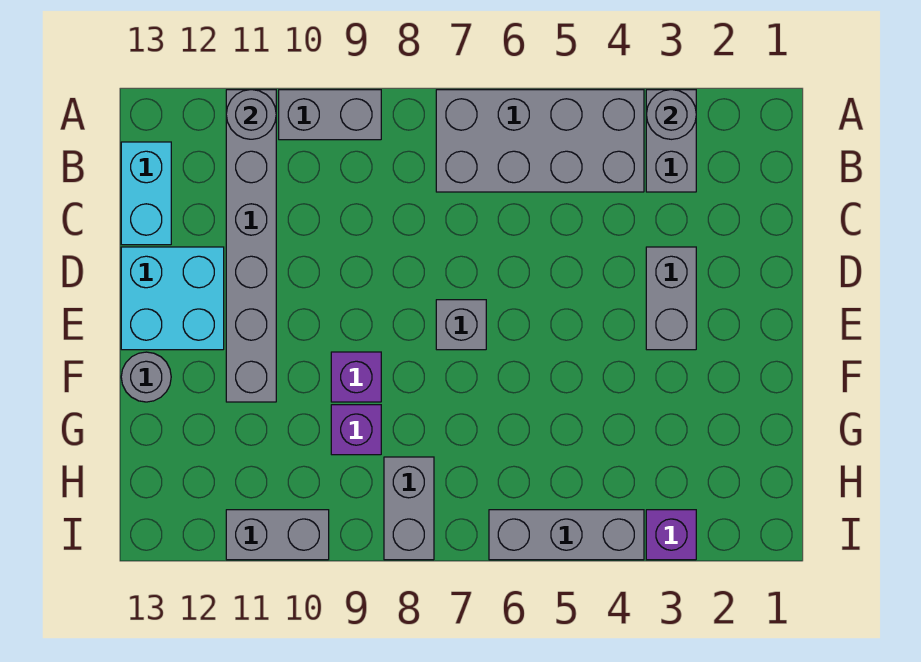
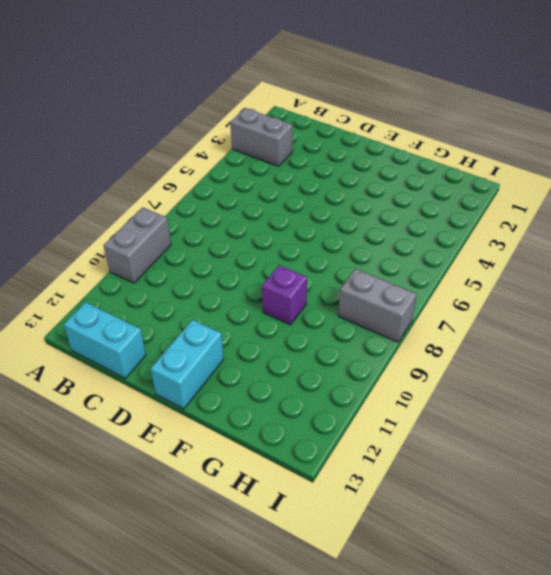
cyan brick E12:E13 level 1 -> cyan brick D12:E13 level 1
none -> grey brick A4:B7 level 1
none -> grey brick A11:F11 level 1
none -> grey brick D3:E3 level 1

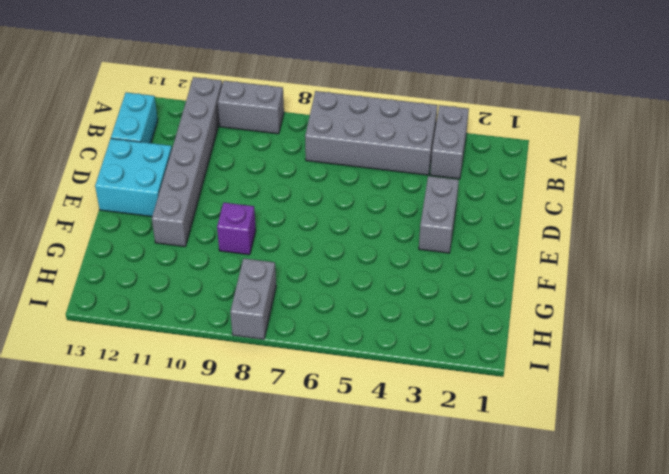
none -> grey brick E7 level 1
none -> grey round brick F13 level 1
none -> purple brick G9 level 1

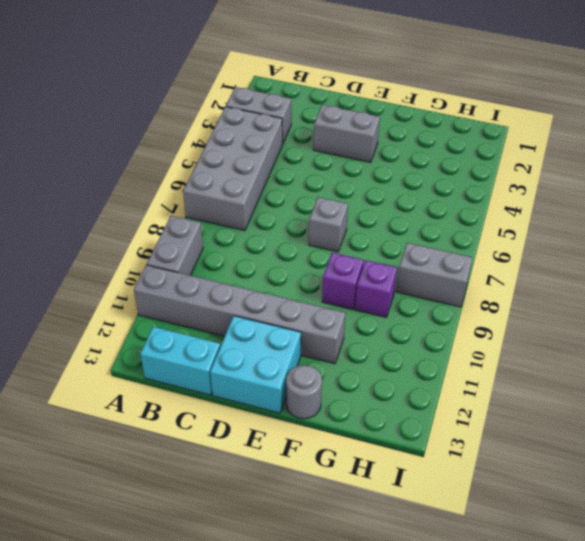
none -> purple brick I3 level 1
none -> grey brick I4:I6 level 1
none -> grey brick I10:I11 level 1

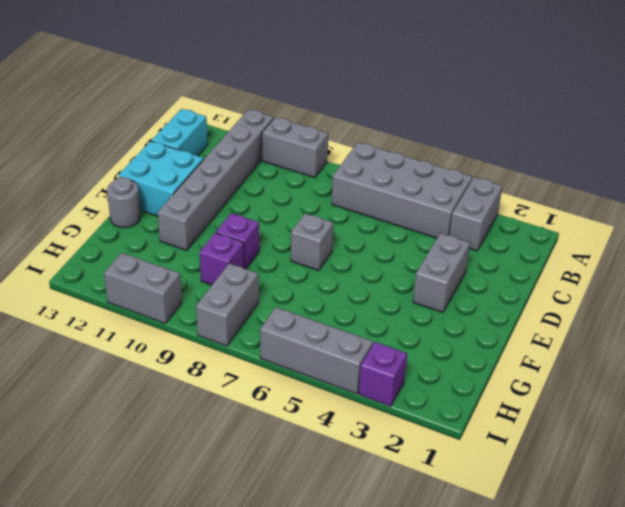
none -> grey round brick A3 level 2
none -> grey round brick A11 level 2

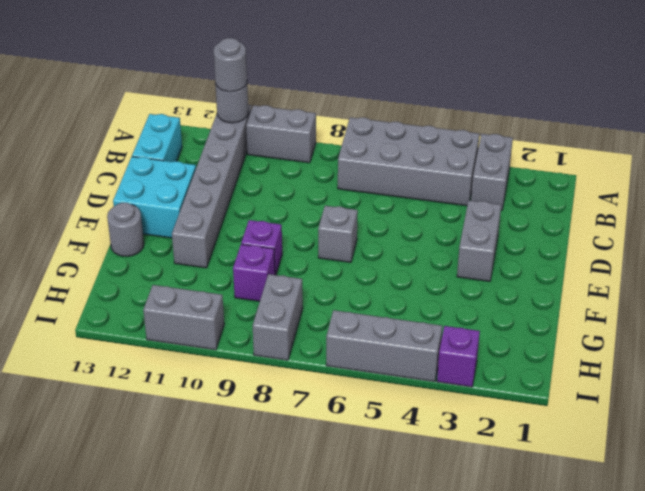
grey round brick A11 level 3 -> grey round brick A3 level 2

